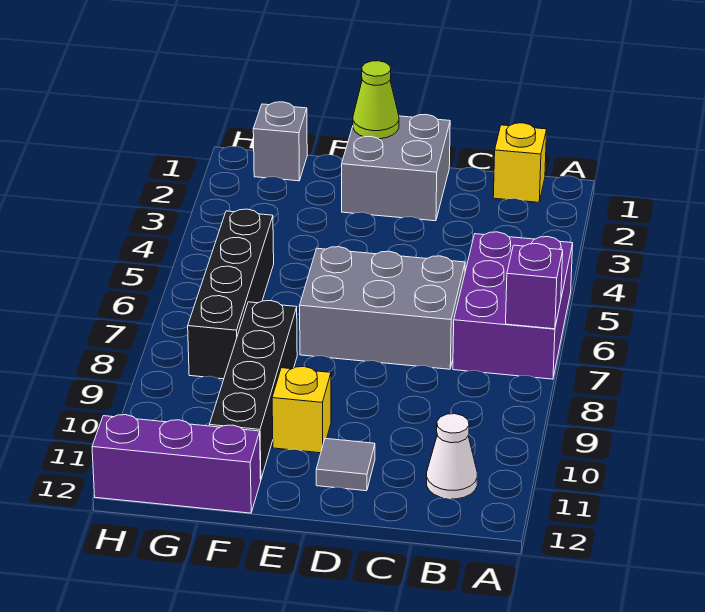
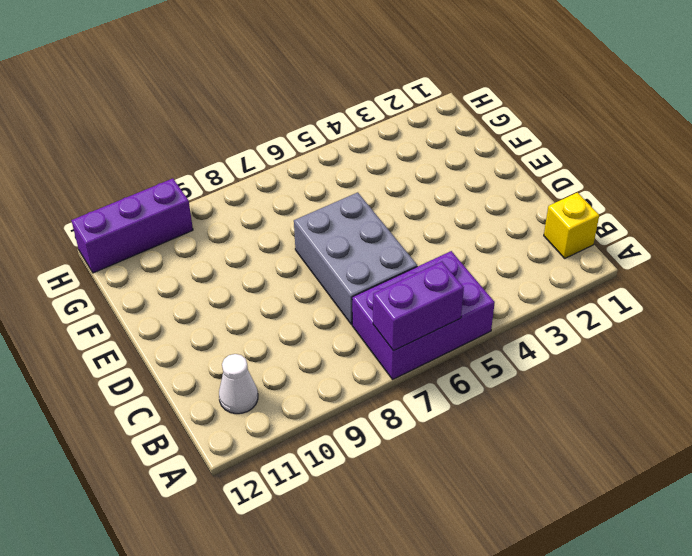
purple brick A6:A7 level 2 -> purple brick A7 level 2
purple brick H10:H12 level 1 -> purple brick F12:H12 level 1
none -> grey brick D1:E2 level 1
none -> grey tile D11 level 1
none -> yellow brick E10 level 1

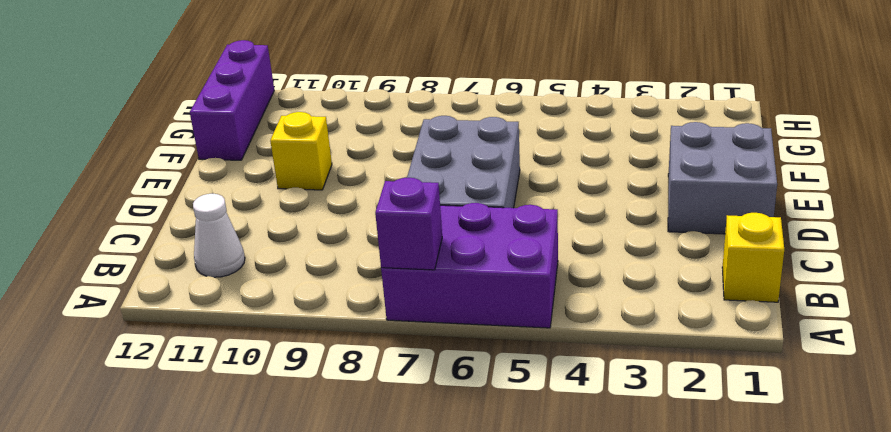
none -> grey tile D11 level 1
none -> black brick F8:F11 level 1
none -> grey brick G1 level 1

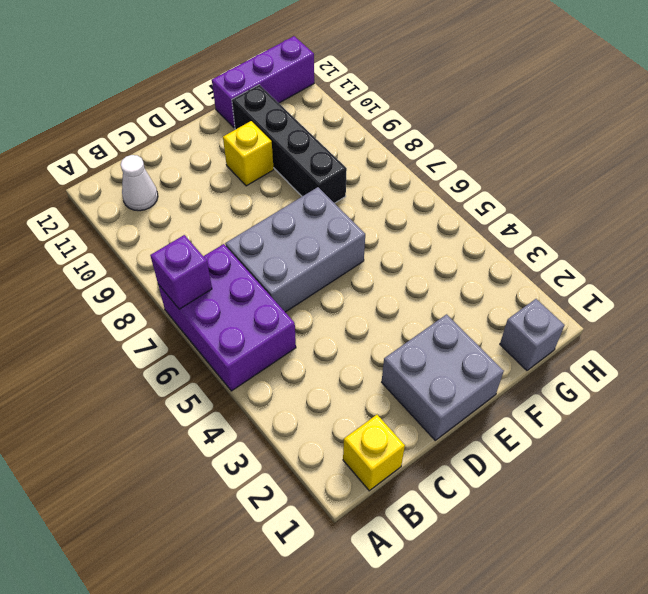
none -> grey tile D11 level 1
none -> black brick G5:G8 level 1
none -> lime cone E1 level 2

